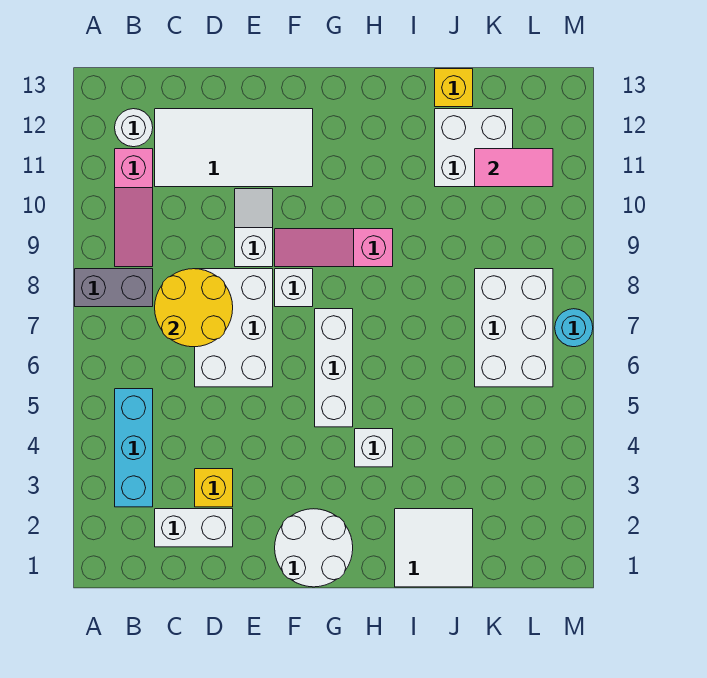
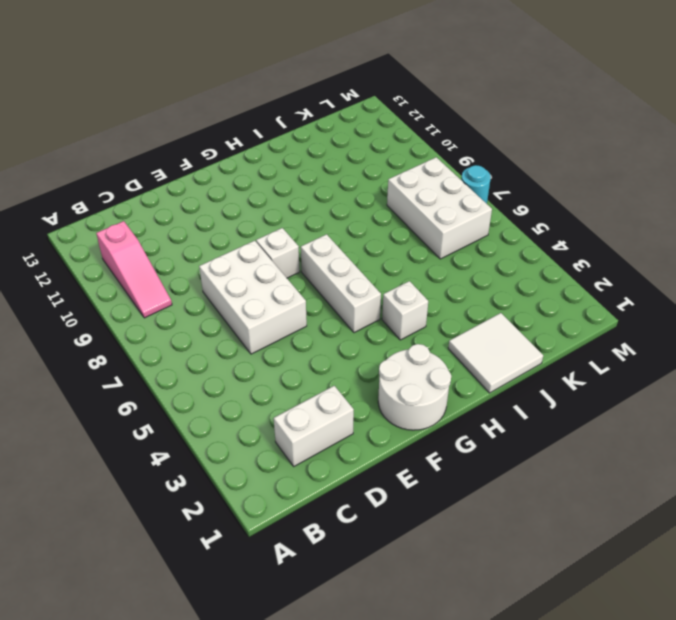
none -> grey brick A8:B8 level 1
none -> cyan brick B3:B5 level 1
none -> white round brick B12 level 1

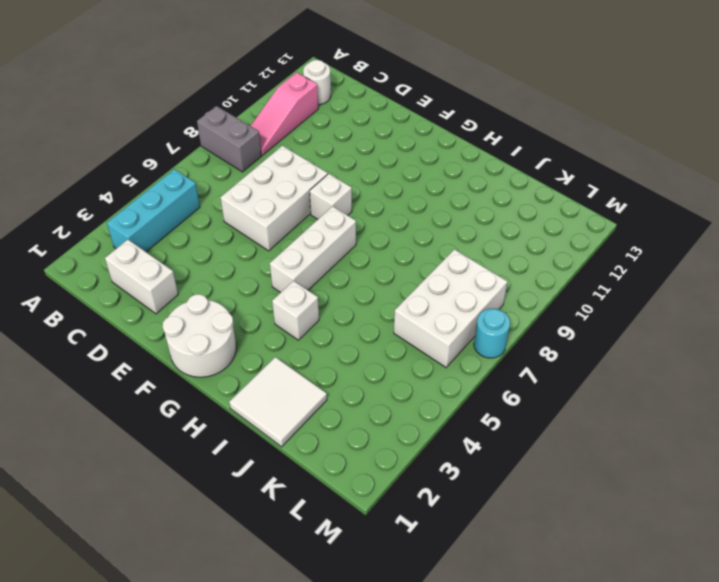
none -> white tile C11:F12 level 1
none -> yellow brick D3 level 1
none -> white slope E9:E10 level 1 top 9

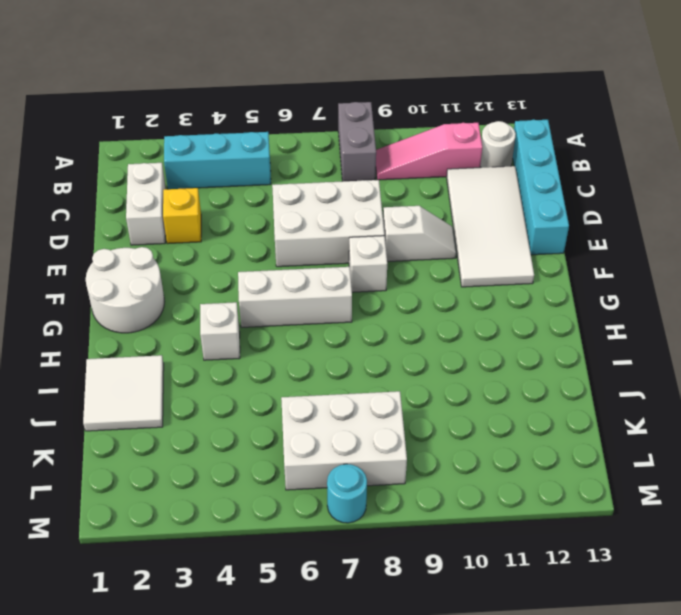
cyan brick B13:E13 level 1 -> none
none -> pink slope F9:H9 level 1 top H
none -> white brick J11:K12 level 1
none -> yellow brick J13 level 1

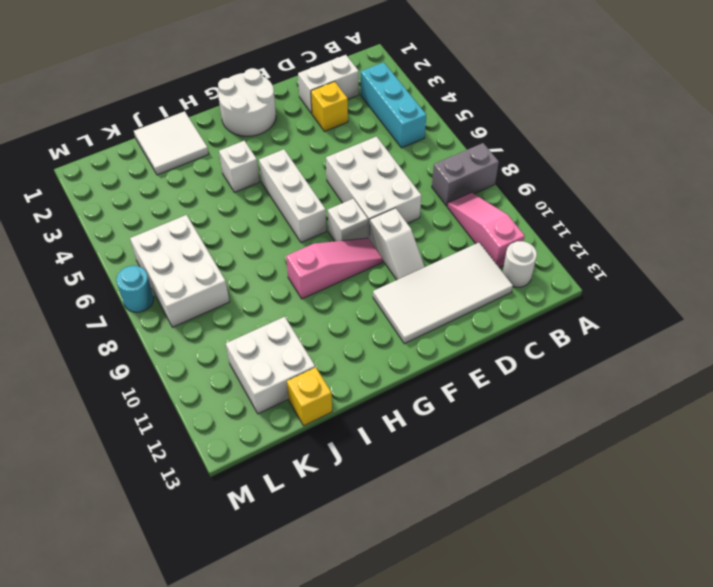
none -> yellow round brick C7:D8 level 2
none -> pink tile K11:L11 level 2

